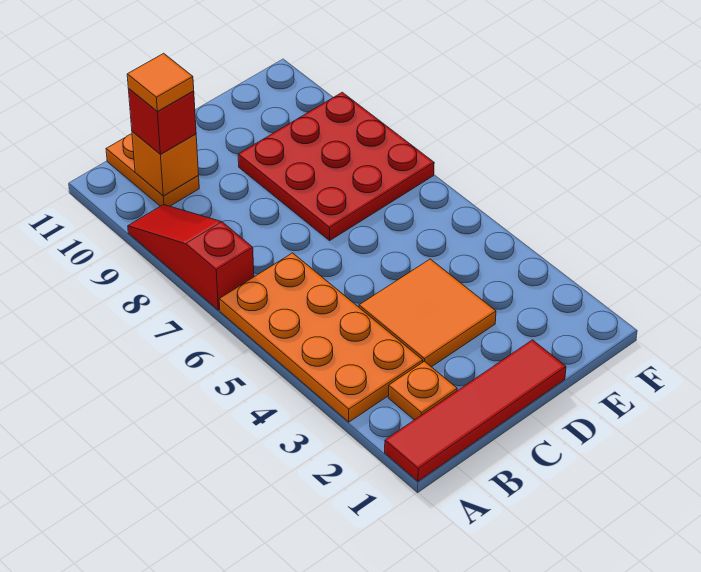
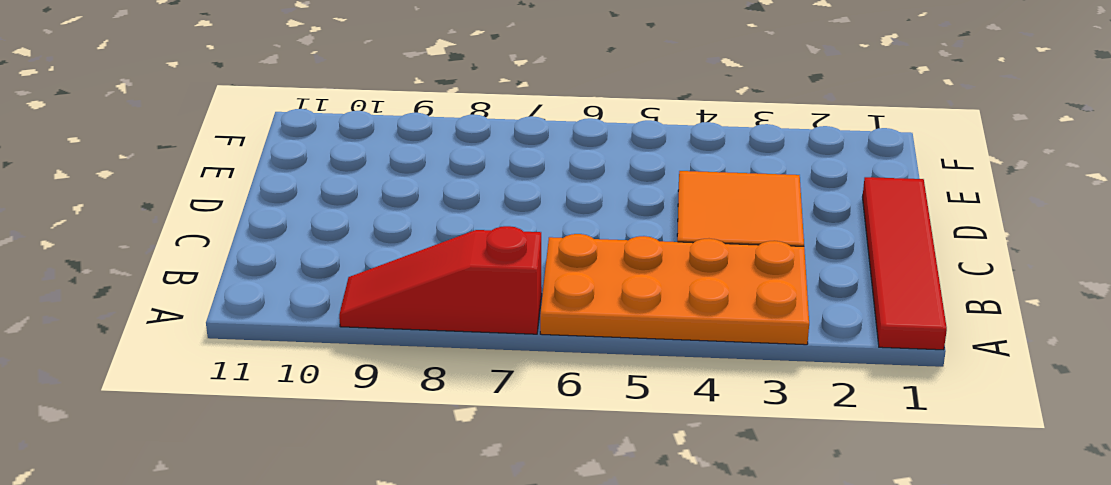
none -> orange plate B2 level 1
none -> orange plate B10:B11 level 1

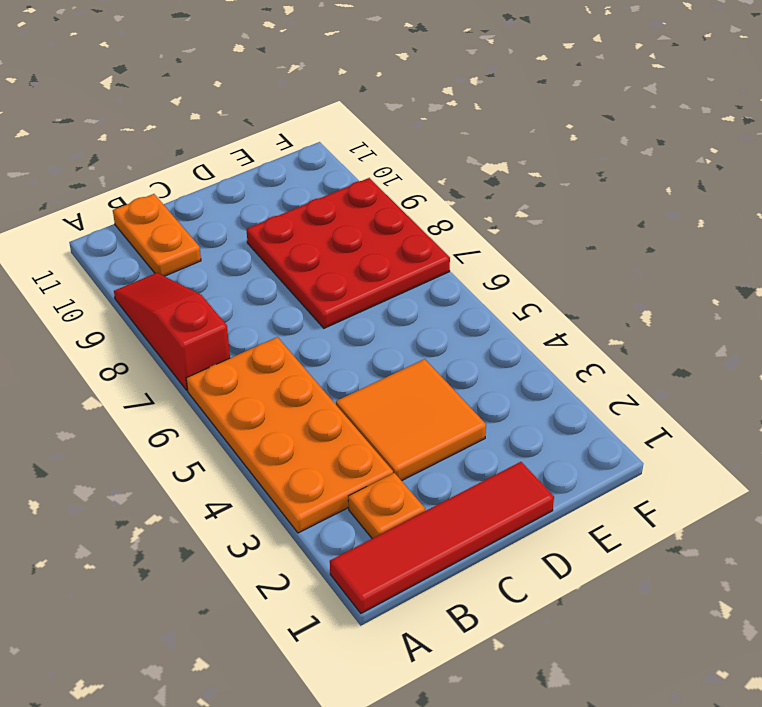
none -> orange brick B10 level 2
none -> red brick B10 level 3

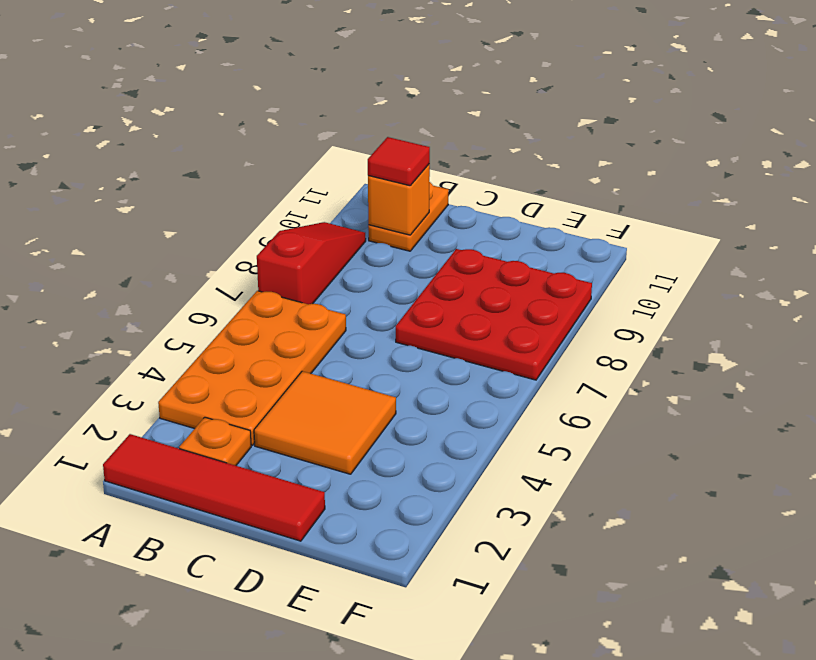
red tile B10 level 3 -> red brick B10 level 3
none -> orange tile B10 level 4

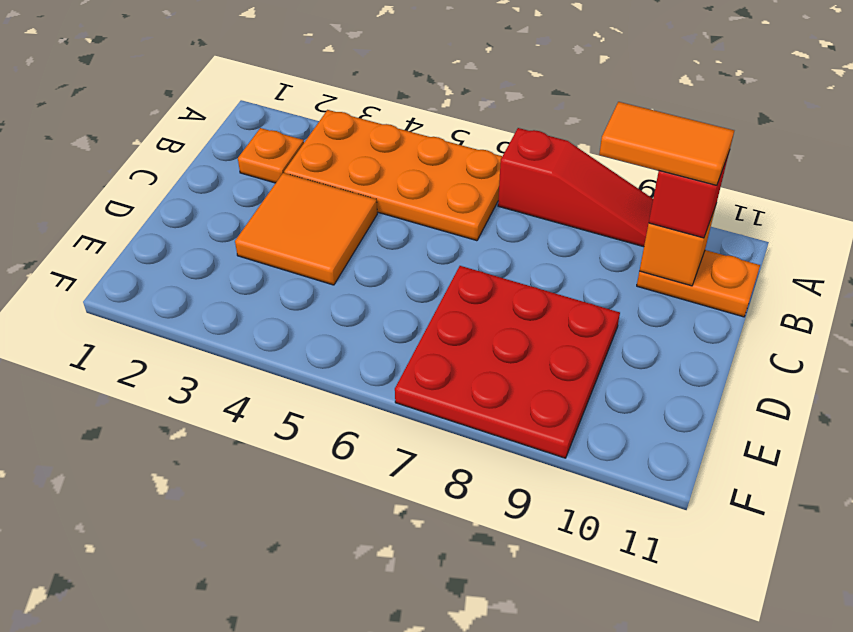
orange tile B9:B10 level 4 -> orange tile B10 level 4
none -> red tile A1:D1 level 1

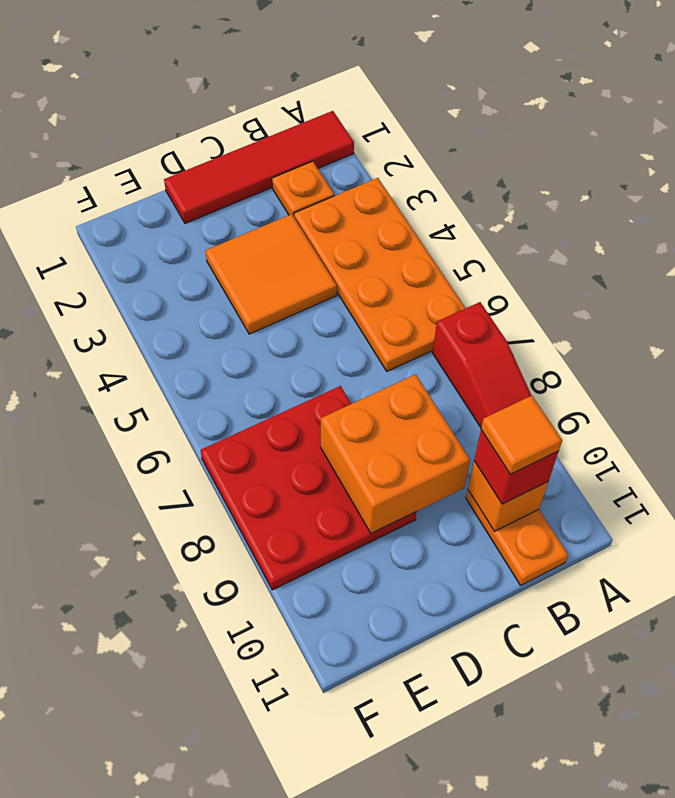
orange brick C8:D9 level 2 -> none

